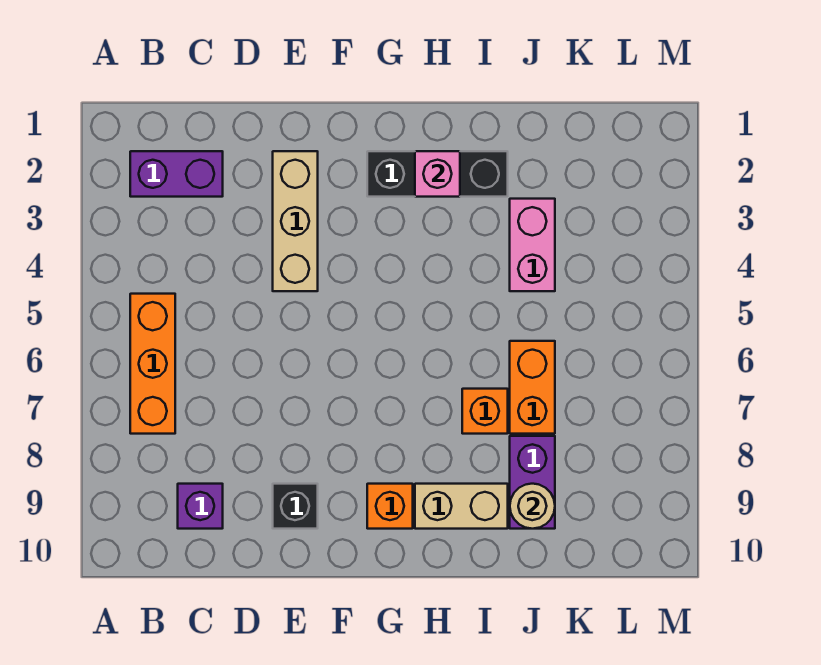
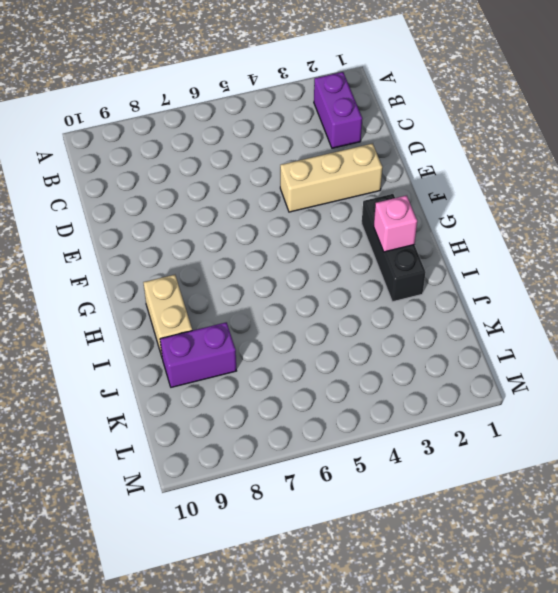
none -> orange brick B5:B7 level 1
none -> purple brick C9 level 1
none -> black brick E9 level 1

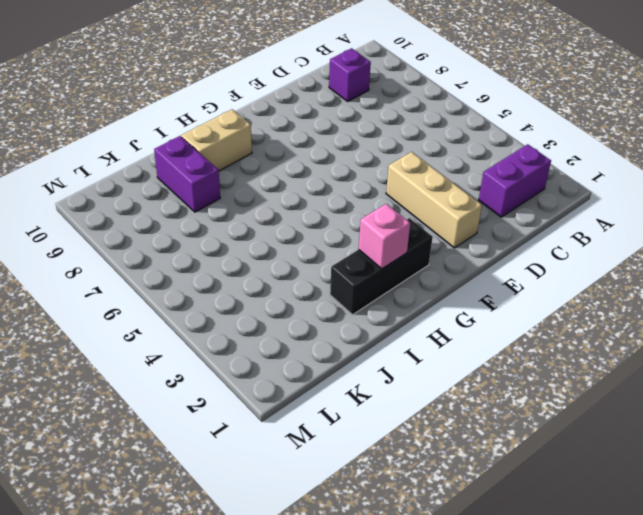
none -> orange brick B5:B7 level 1
none -> black brick E9 level 1
none -> orange brick G9 level 1

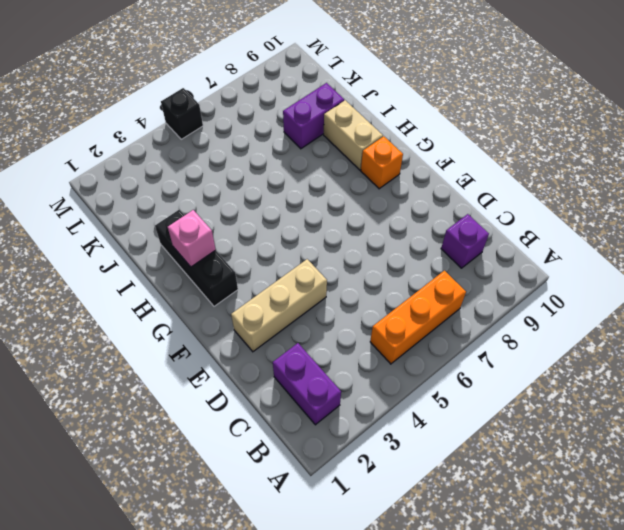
black brick M5 level 1 -> black brick E9 level 1
none -> orange brick I7 level 1
none -> pink brick J3:J4 level 1
none -> orange brick J6:J7 level 1

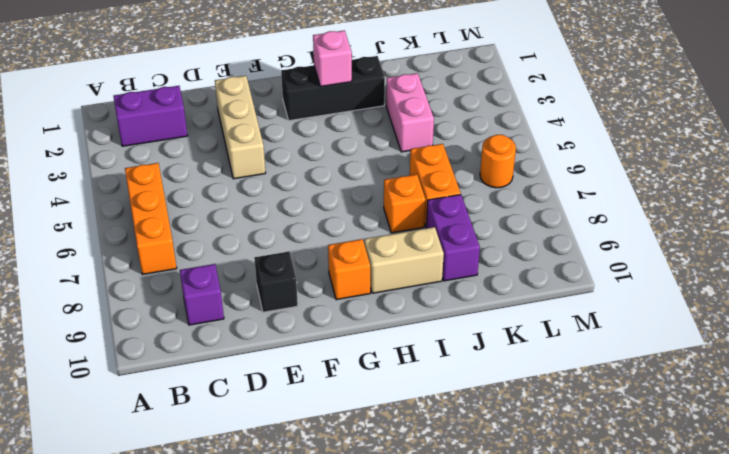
orange round brick L6 level 1 -> none
none -> tan round brick J9 level 2

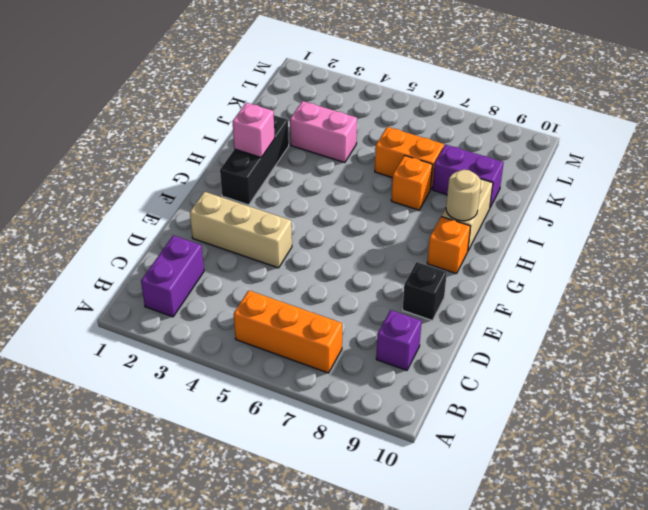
tan round brick H9 level 2 -> tan round brick J9 level 2

